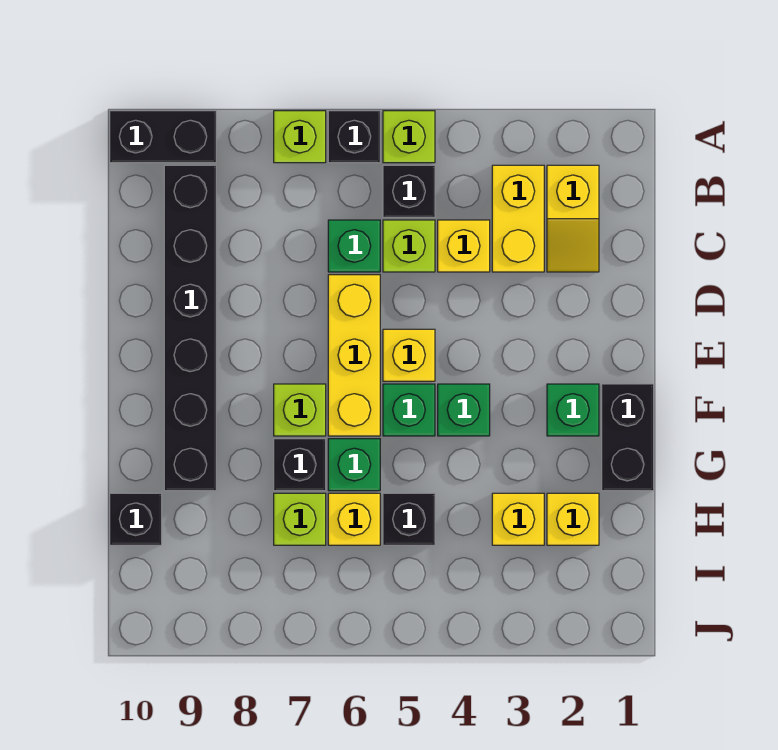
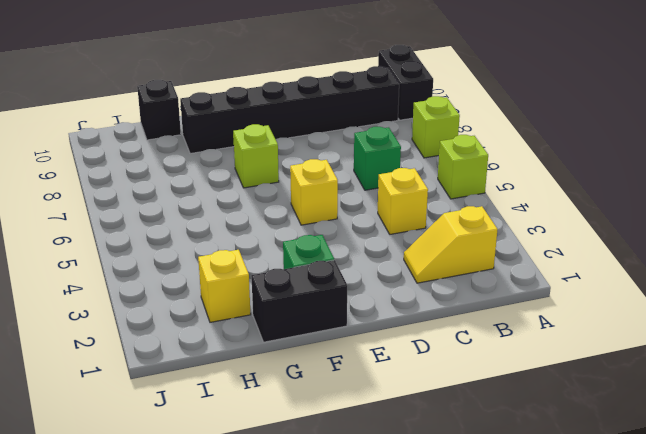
none -> black brick A6 level 1
none -> yellow brick B3:C3 level 1
none -> black brick B5 level 1

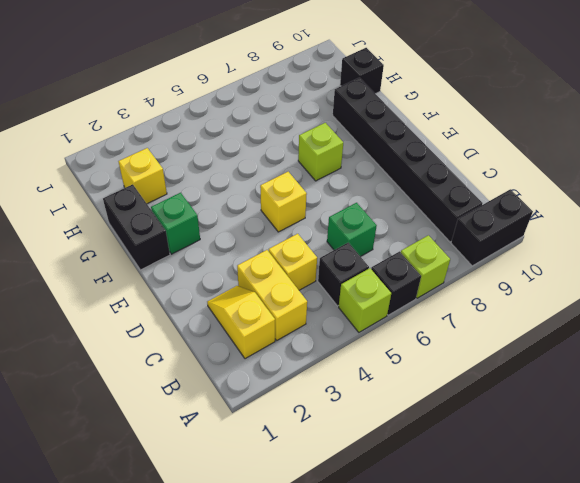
none -> lime brick C5 level 1
none -> yellow brick D6:F6 level 1
none -> green brick F4 level 1

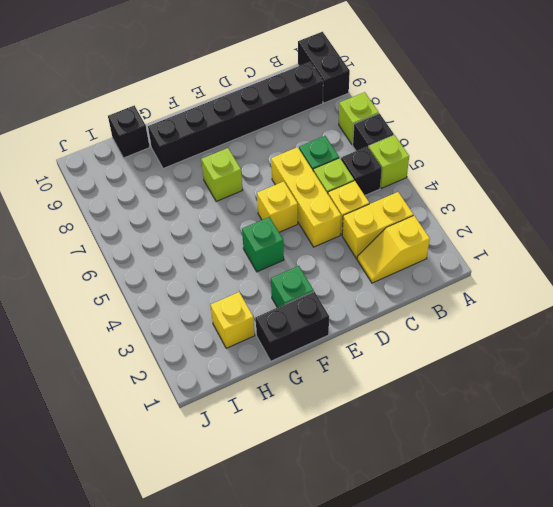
yellow brick D4:D6 level 1 -> yellow brick D6:F6 level 1
none -> green brick F5 level 1
none -> green brick G6 level 1
none -> black brick G7 level 1

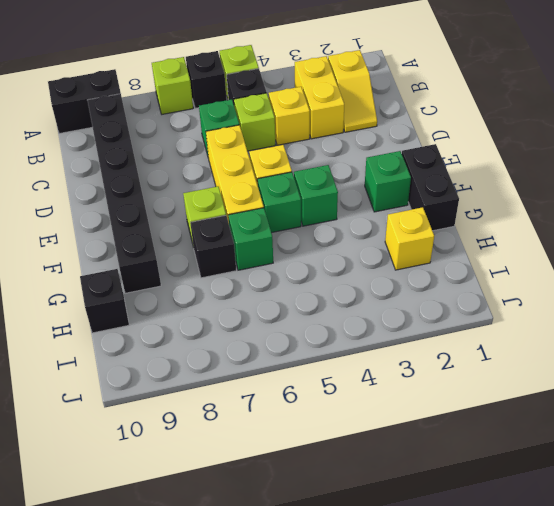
none -> yellow brick H3 level 1
none -> black brick H5 level 1
none -> yellow brick H6 level 1

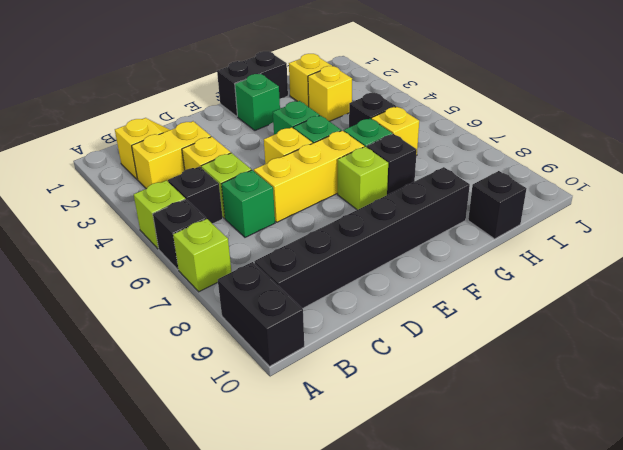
none -> lime brick H7 level 1

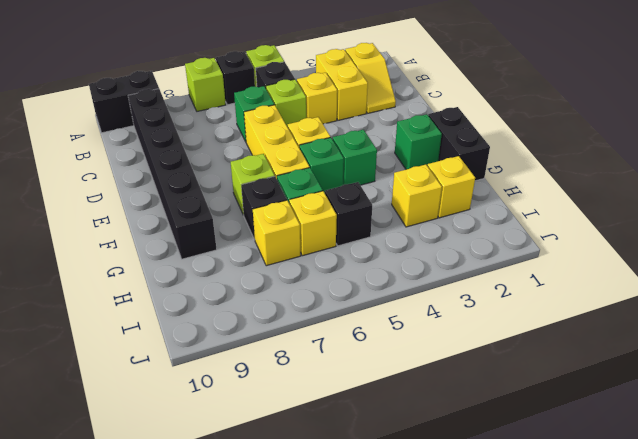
yellow brick H7 level 1 -> lime brick H7 level 1
none -> black brick H10 level 1

